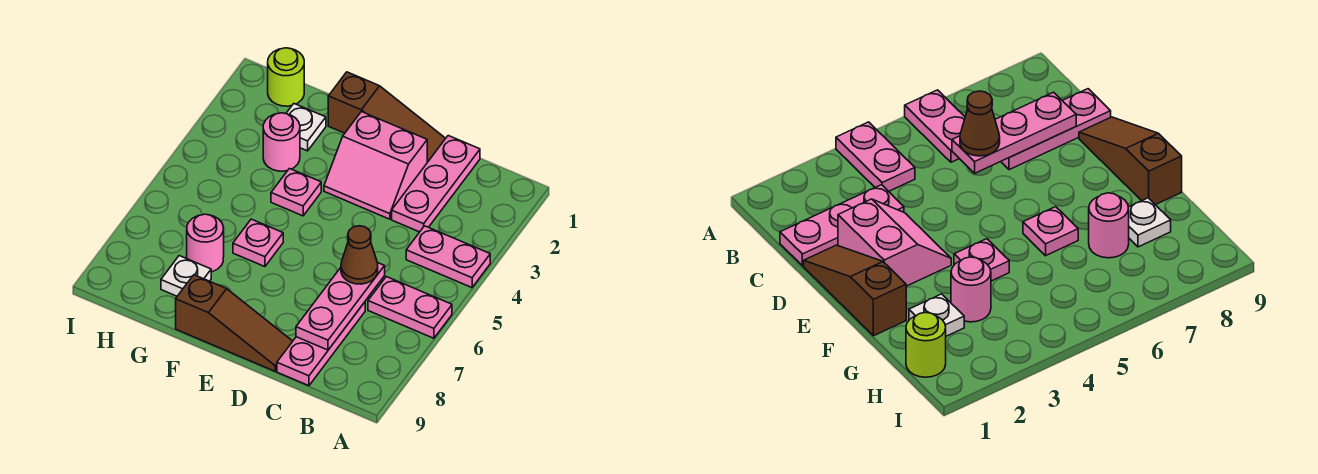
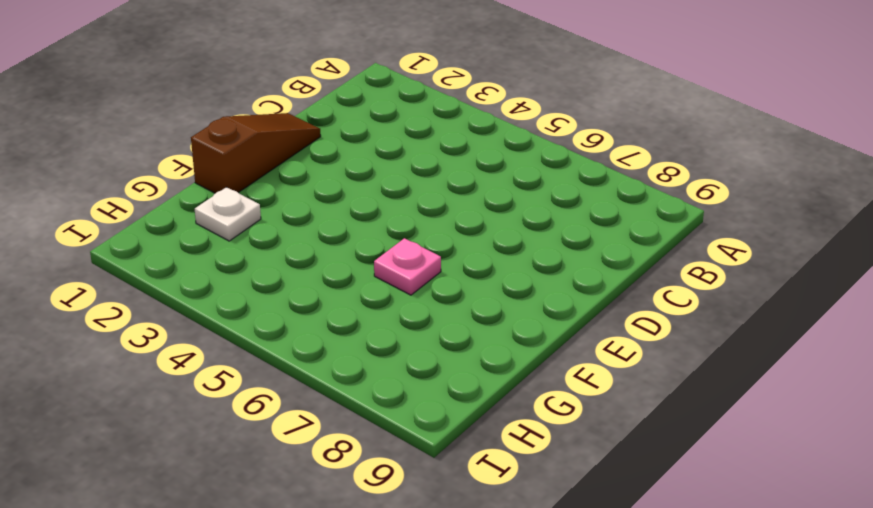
none -> pink plate A4:B4 level 1
none -> pink plate A6:B6 level 1
none -> pink plate C1:C3 level 1

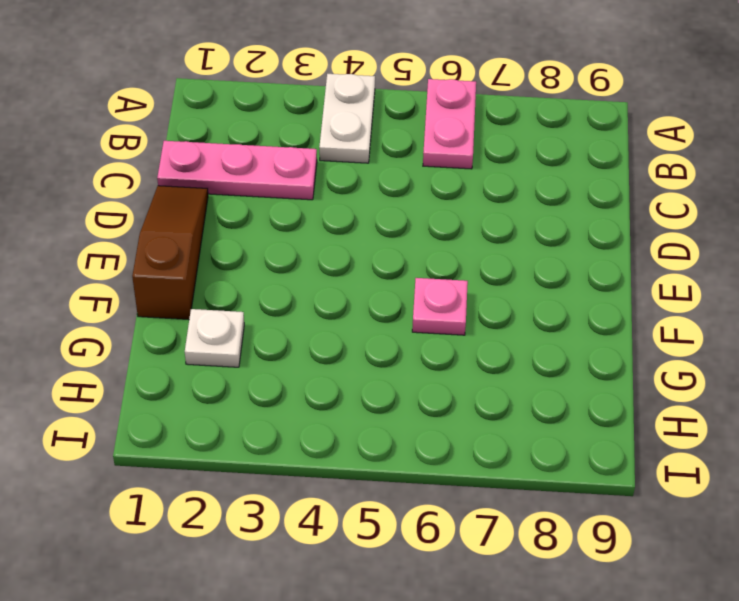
white plate A4:B4 level 1 -> pink plate A4:B4 level 1
none -> pink plate C7:C9 level 1
none -> pink slope D2:E3 level 1 top 2
none -> brown slope D9:F9 level 1 top F

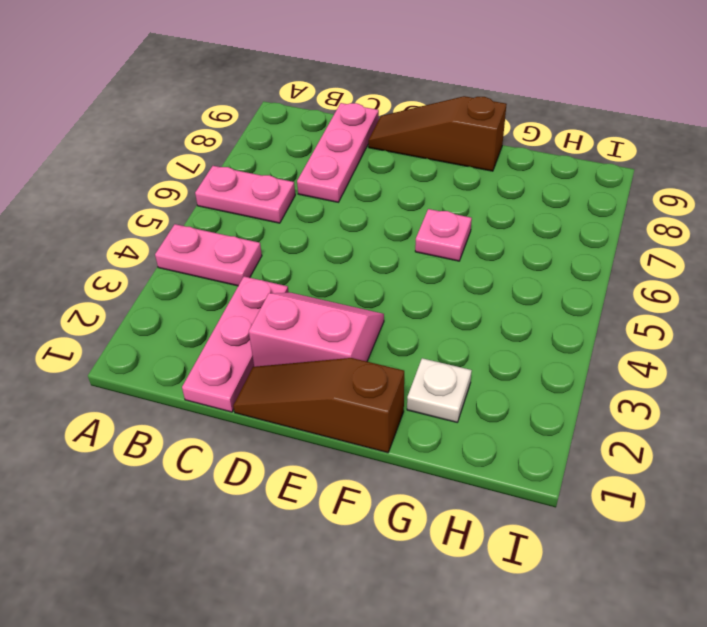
none -> pink plate F4 level 1
none -> pink round brick G3 level 1
none -> pink round brick G7 level 1

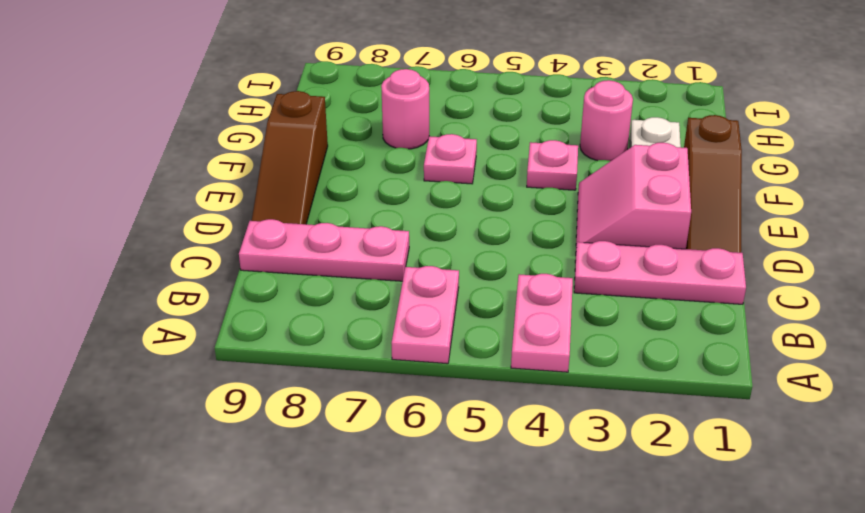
none -> white plate G8 level 1
none -> lime round brick H1 level 1
none -> pink plate C6:C8 level 2

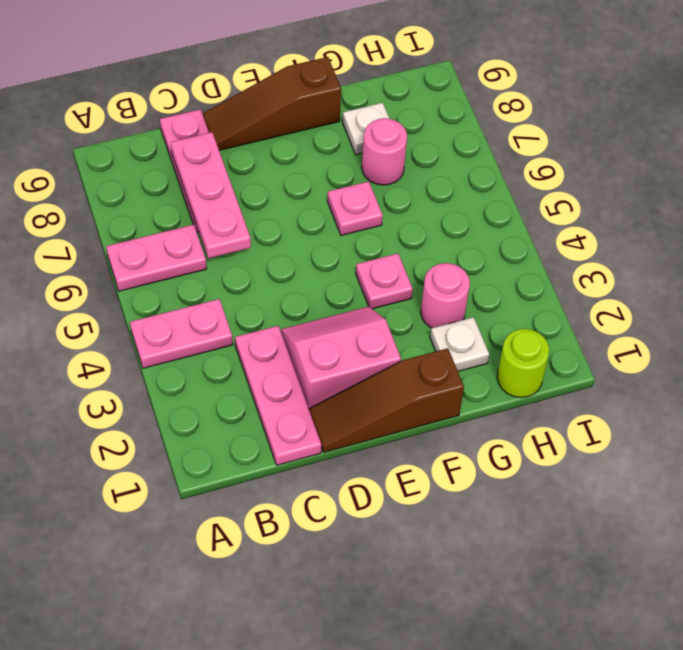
none -> brown cone C6 level 3

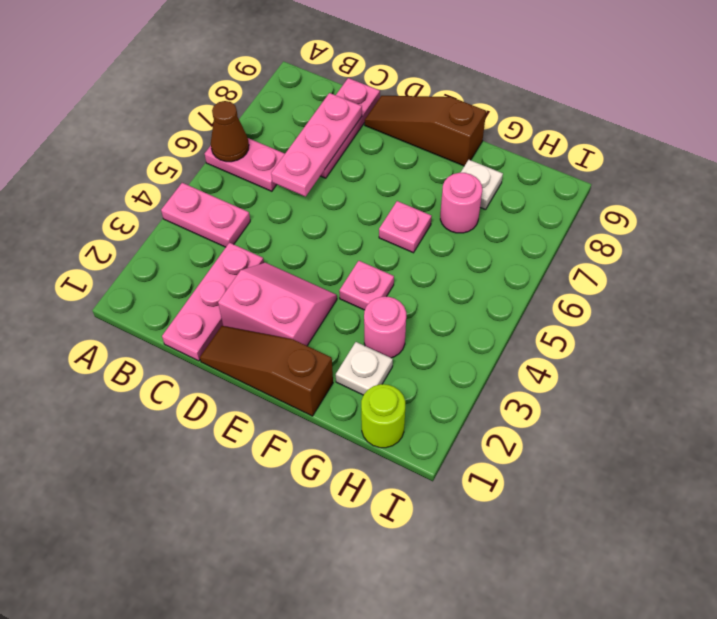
brown cone A6 level 2 -> brown cone C6 level 3

